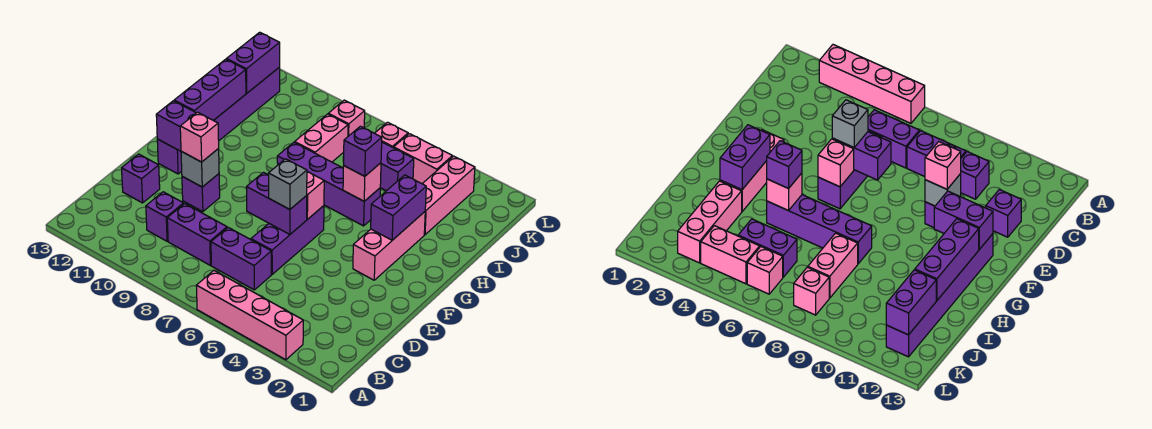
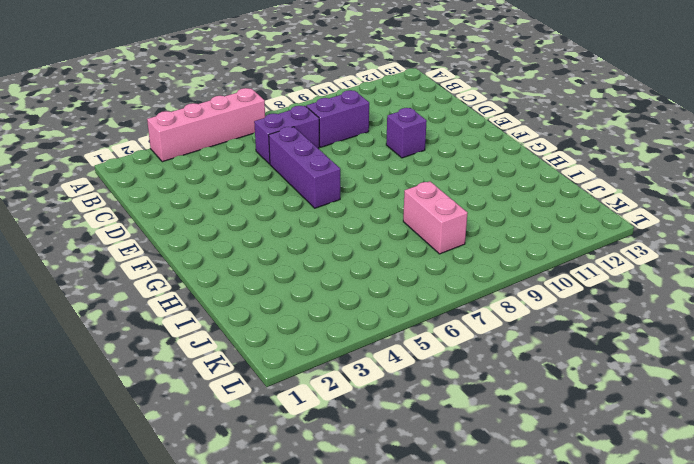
none -> purple brick C10 level 1
none -> purple brick D12 level 1
none -> pink brick F3:H3 level 1

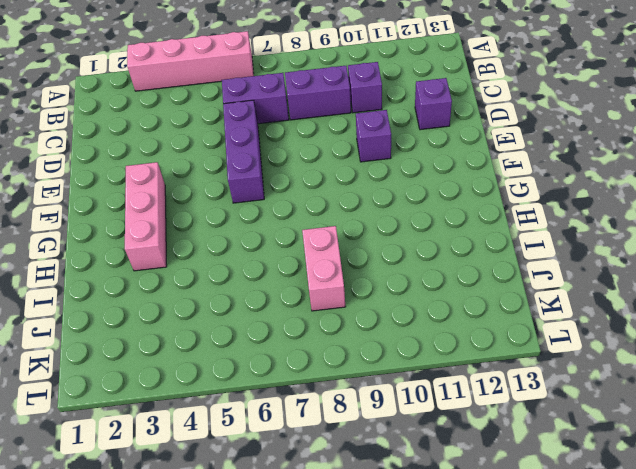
none -> purple brick F12:K12 level 1
none -> purple brick H5:H8 level 1
none -> pink brick I3:K3 level 1

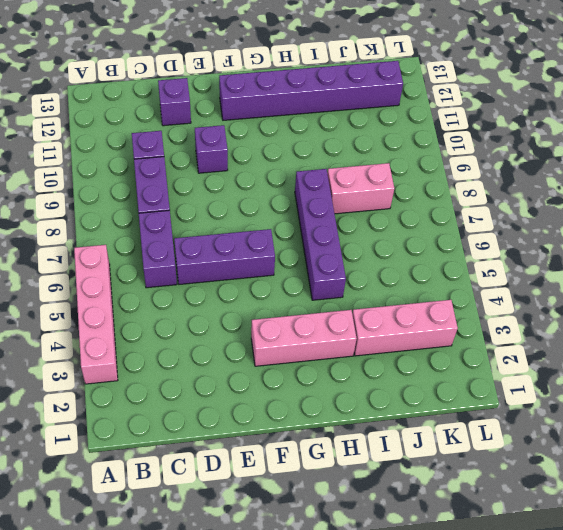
none -> purple brick J5:J6 level 1
none -> pink brick K4:K5 level 1
none -> pink brick K6 level 1

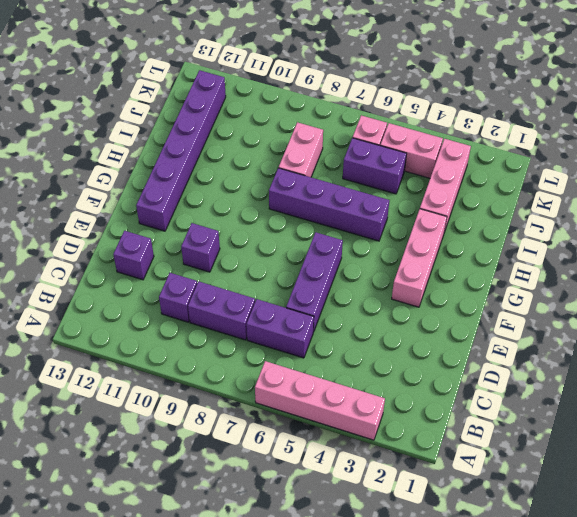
none -> pink brick K8 level 1
none -> purple brick E6:E7 level 2
none -> grey brick E10 level 2

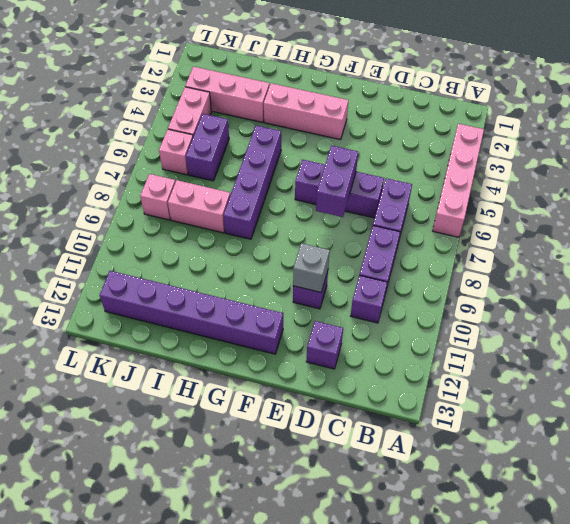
none -> pink brick F6 level 2
none -> purple brick F11:F12 level 2
none -> purple brick G3:H3 level 2

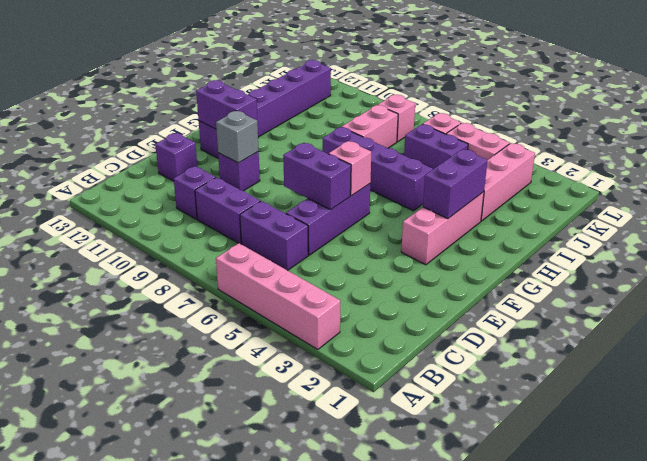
none -> purple brick G12:I12 level 2
none -> pink brick H5 level 2
none -> purple brick J12:K12 level 2

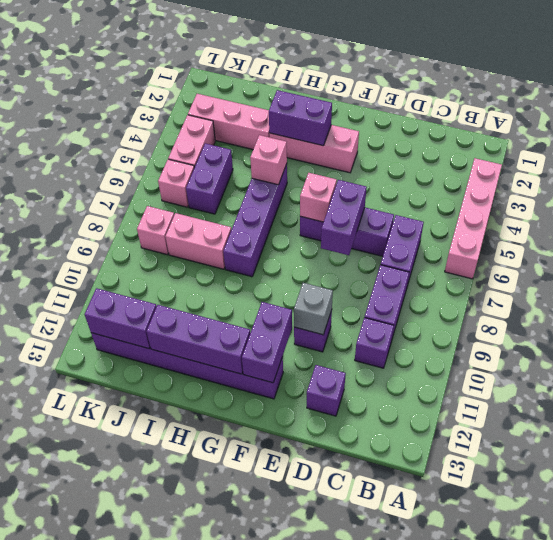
none -> grey brick E6 level 3
none -> pink brick E10 level 3
none -> purple brick H5 level 3

